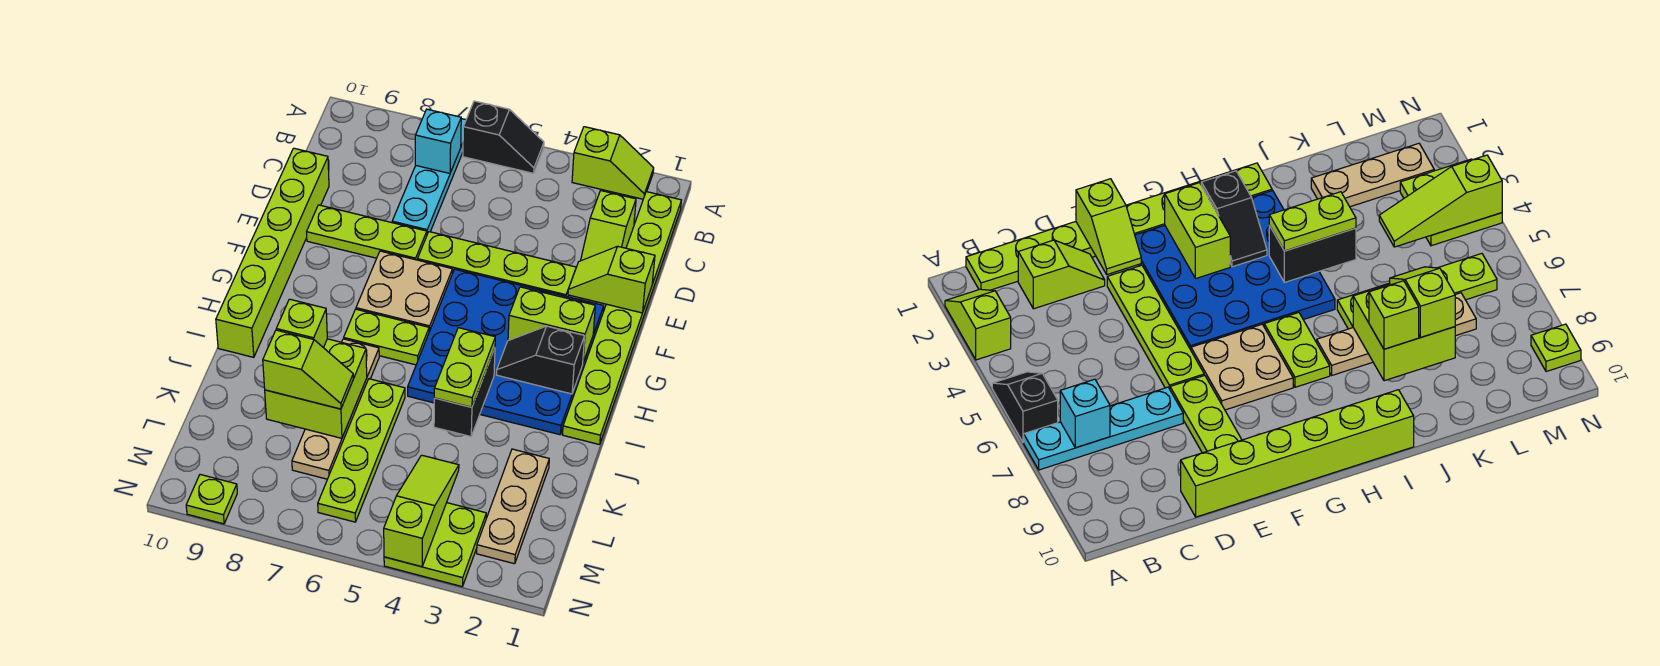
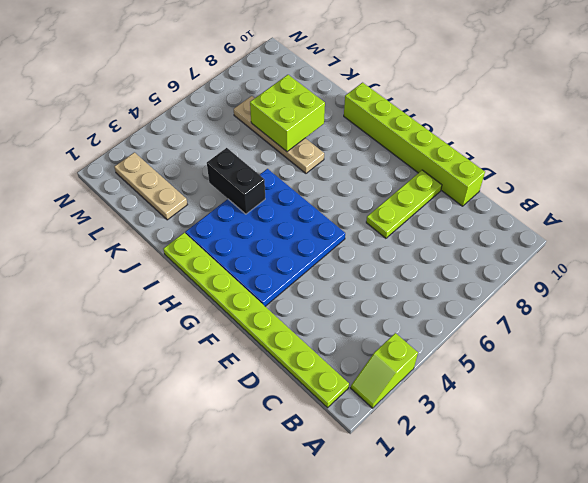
none -> black slope A5:A6 level 1 top 6
none -> cyan plate A7:D7 level 1
none -> lime slope C2:D2 level 1 top C

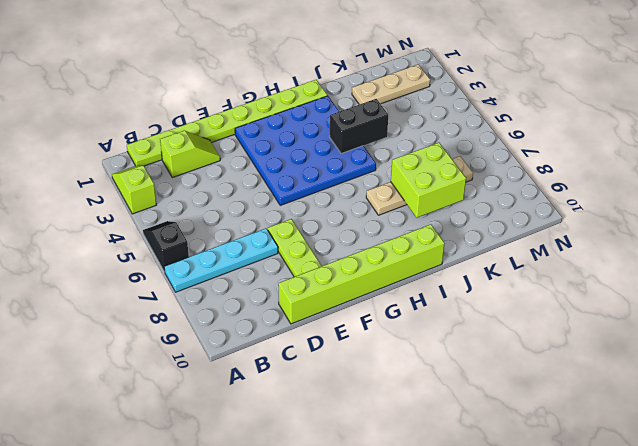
none -> lime plate E3:E6 level 1
none -> tan plate F6:G7 level 1
none -> lime plate H6:H7 level 1

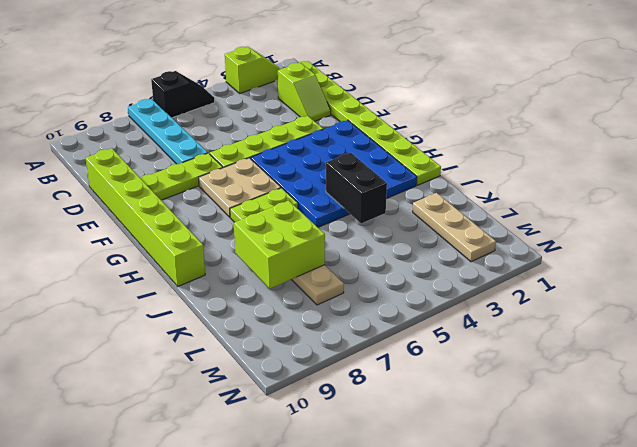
none -> lime plate J6:M6 level 1
none -> lime plate M3:N4 level 1
none -> lime plate N9 level 1

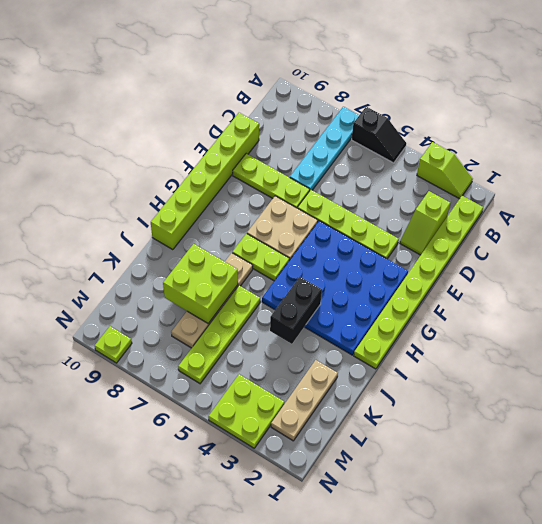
none -> cyan brick B7 level 2
none -> lime slope E1:E2 level 2 top 1
none -> lime brick G2:G3 level 2

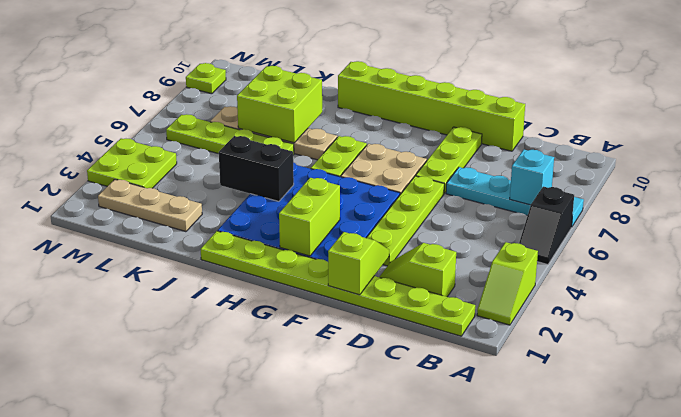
none -> black slope H2:H3 level 2 top 2
none -> lime slope L4:N4 level 2 top N
none -> lime plate I4:J4 level 3

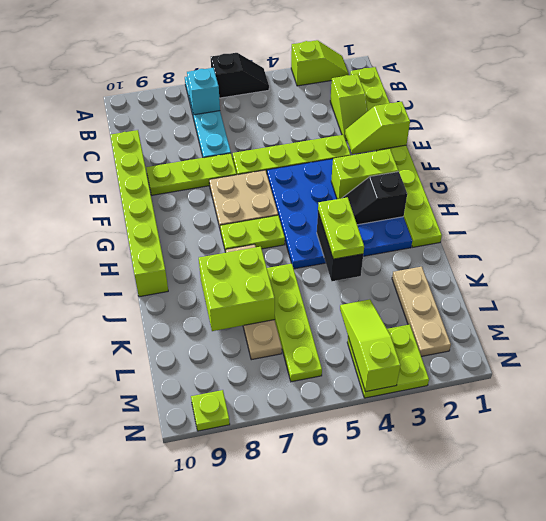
none -> lime brick J8 level 3
none -> lime slope K7:K8 level 3 top 8

